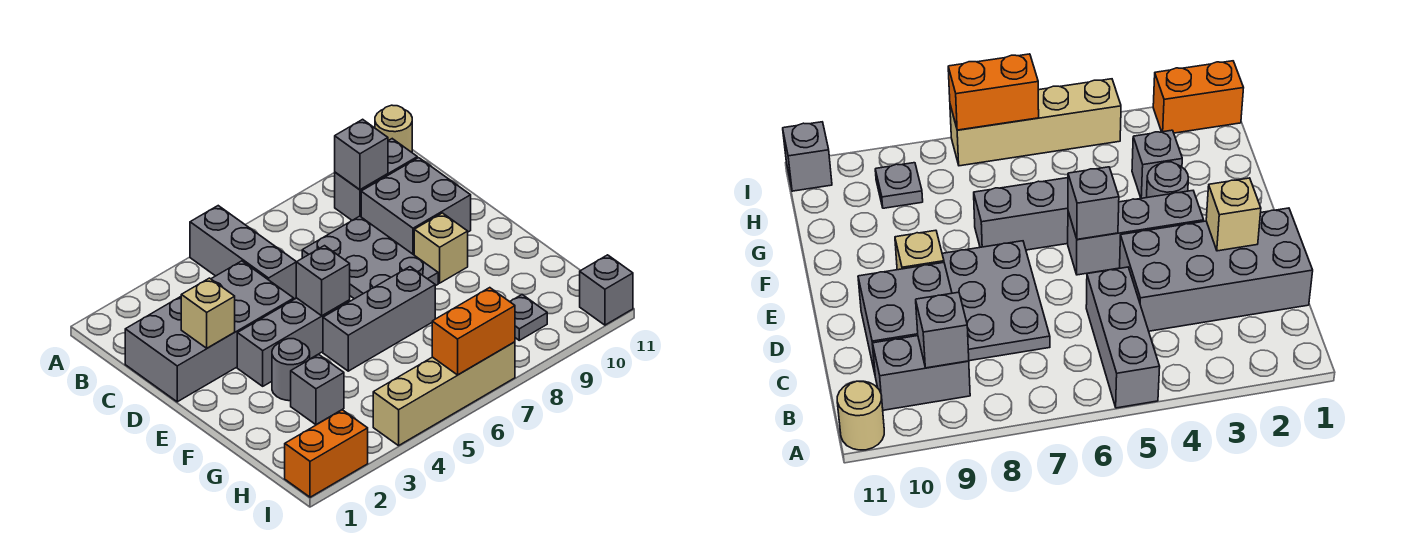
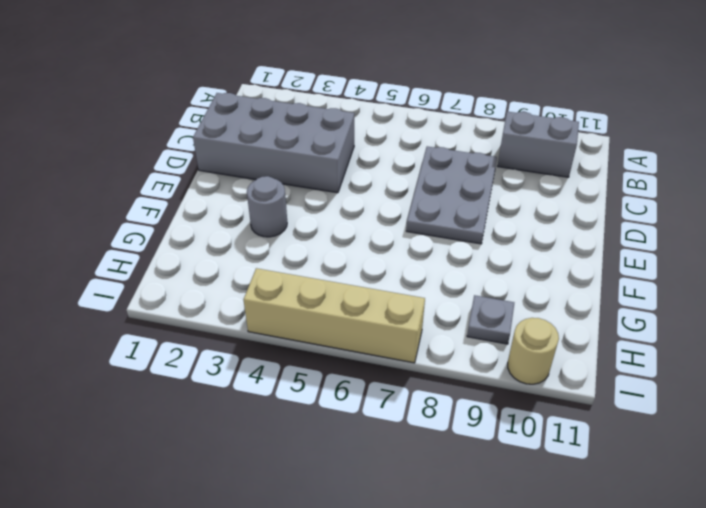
tan round brick I10 level 1 -> tan round brick A11 level 1
none -> grey brick A5:C5 level 1
none -> grey brick C9:D10 level 1
none -> grey brick E3:E5 level 1

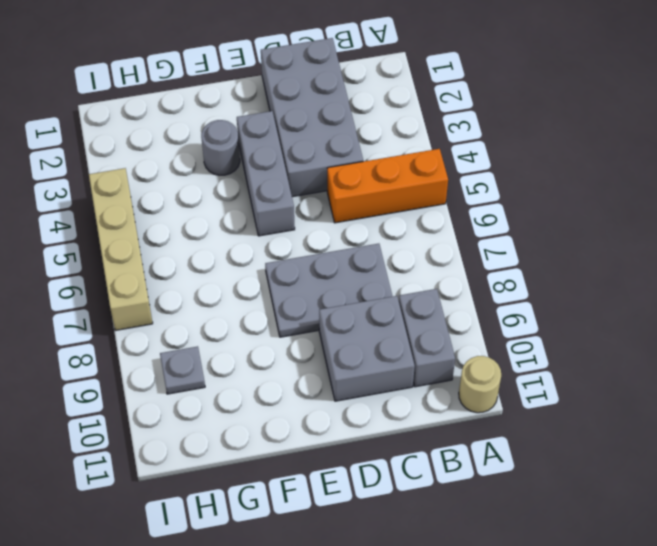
orange brick A5:C5 level 1 -> grey brick A5:C5 level 1
none -> tan brick E9 level 1
none -> grey brick F5:F7 level 1
none -> grey brick G3 level 1

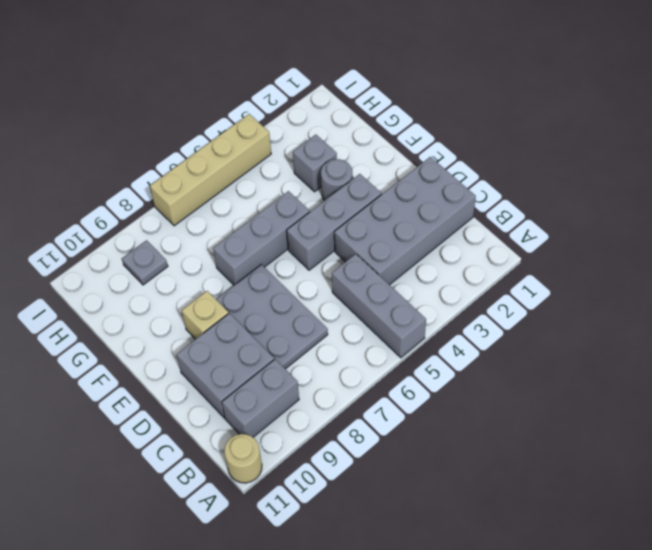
none -> orange brick I1:I2 level 1
none -> grey brick I11 level 1
none -> grey brick B9 level 2

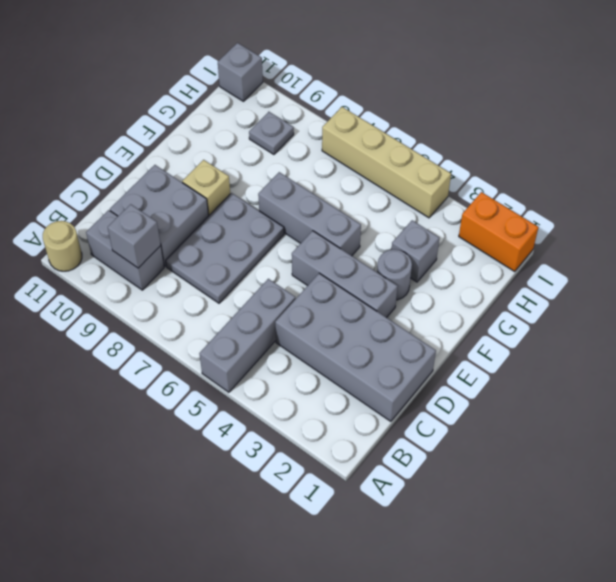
none -> tan brick D2 level 2
none -> grey brick E5 level 2
none -> orange brick I6:I7 level 2

